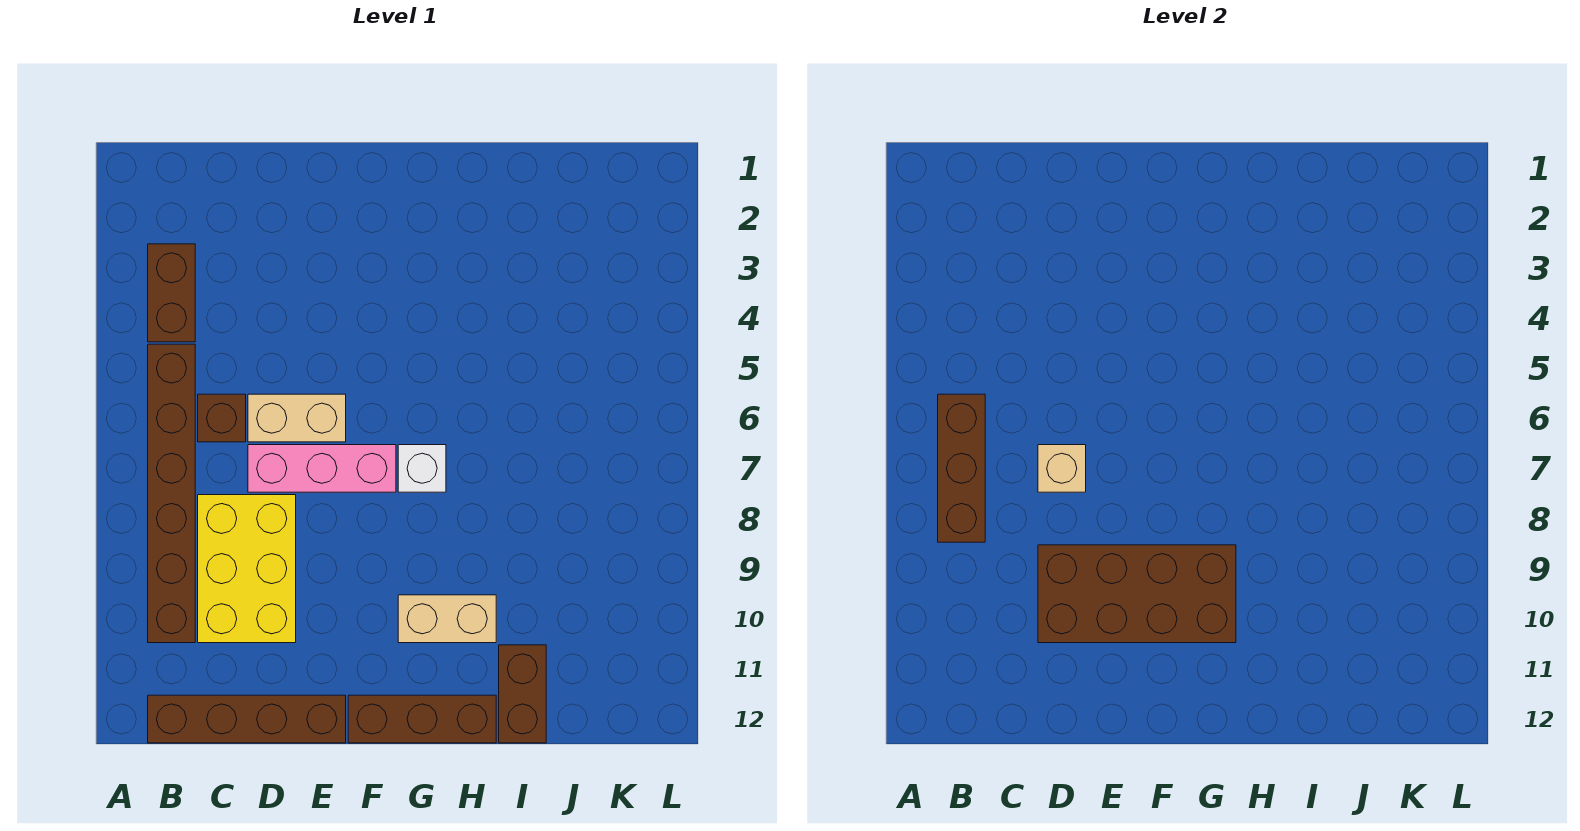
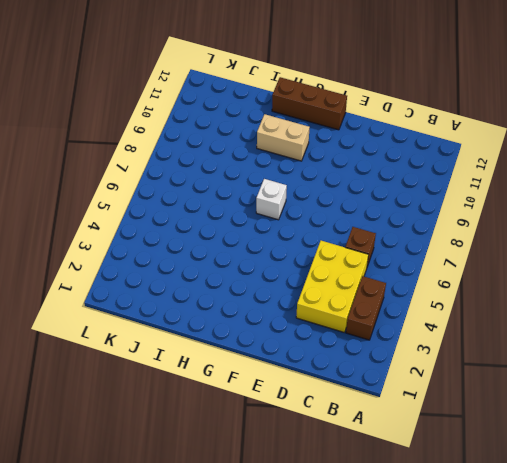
yellow brick C3:D5 level 1 -> yellow brick C8:D10 level 1
none -> brown brick B5:B10 level 1
none -> brown brick B12:E12 level 1
none -> tan brick D6:E6 level 1

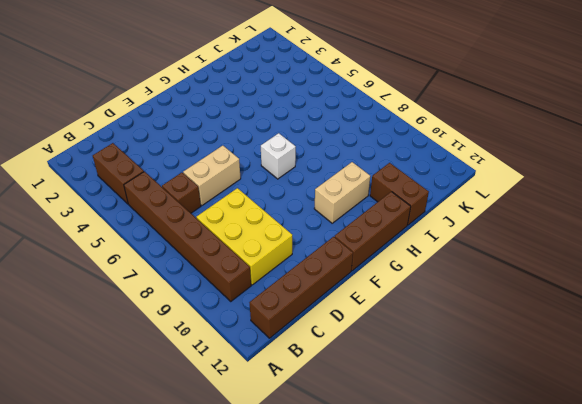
none -> pink brick D7:F7 level 1
none -> brown brick B6:B8 level 2
none -> tan brick D7 level 2

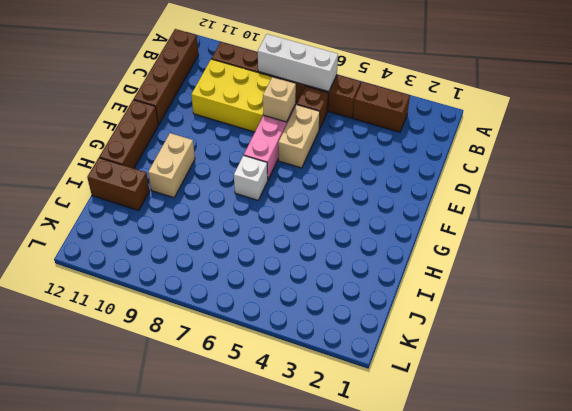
white brick B6:B8 level 2 -> brown brick B6:B8 level 2
none -> brown brick D9:G10 level 2

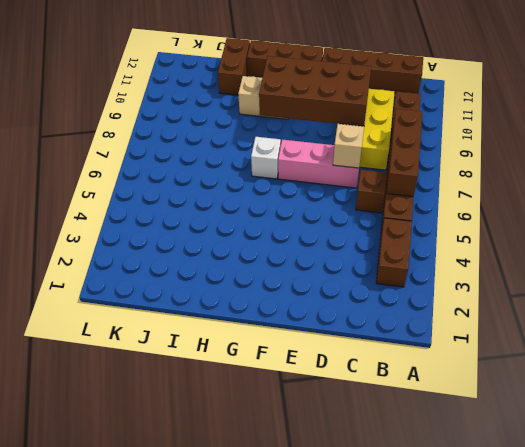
none -> tan brick D6:E6 level 1

